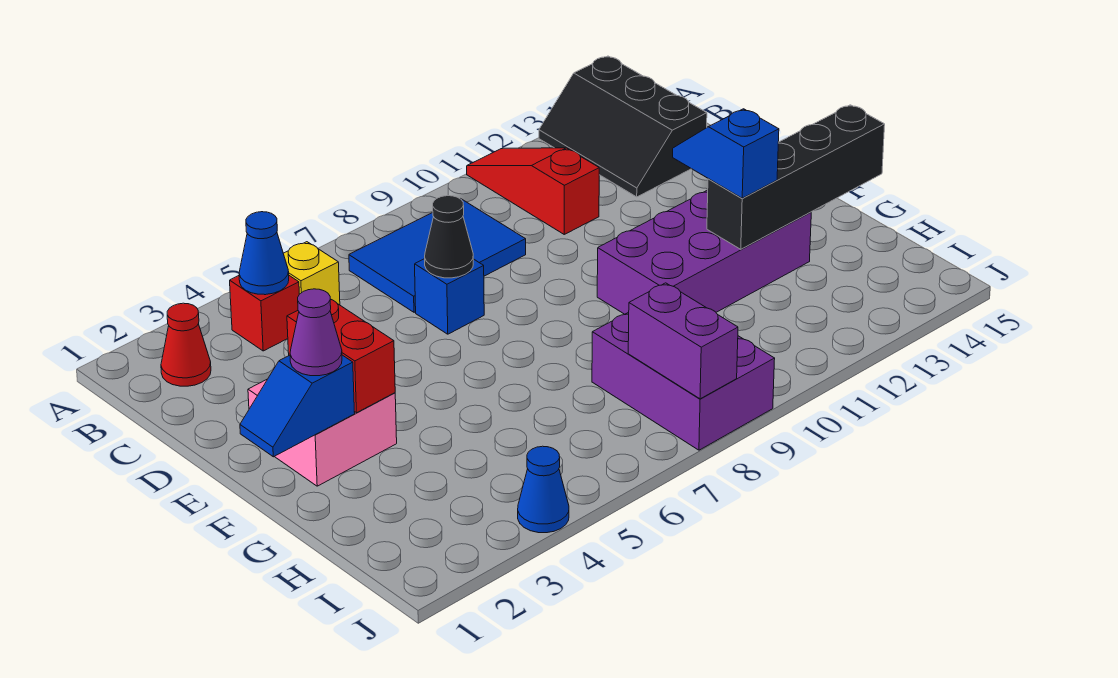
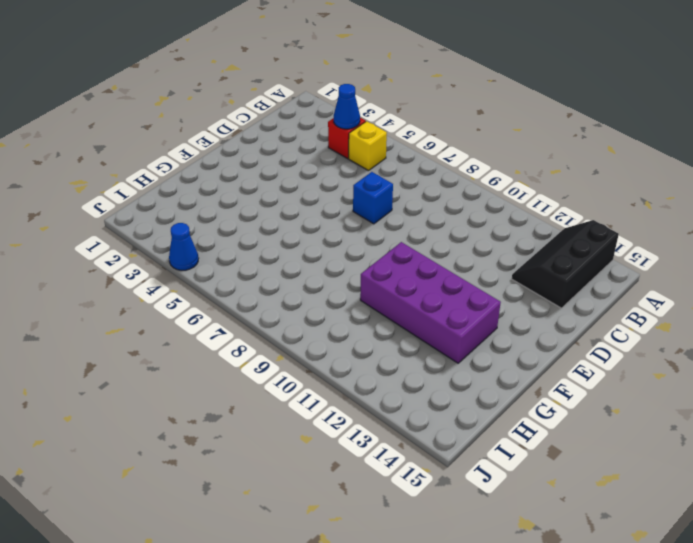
none -> red slope A11:C11 level 1 top C
none -> red cone B2 level 1
none -> blue tile B7:C9 level 1

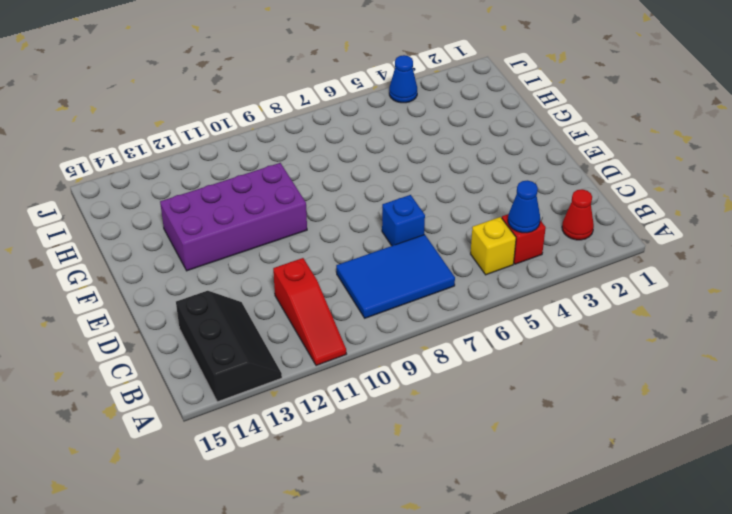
none -> pink brick E2:F3 level 1
none -> purple brick H8:J9 level 1
none -> black cone D7 level 2

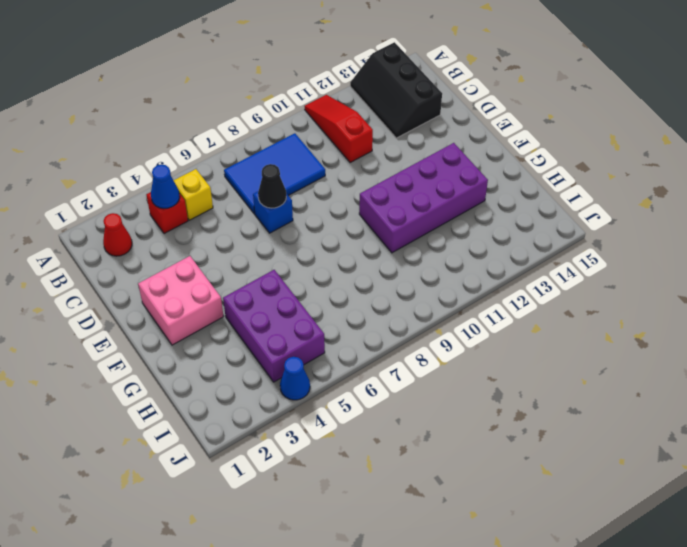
purple brick G4:I5 level 1 -> purple brick H8:J9 level 1
none -> red brick E3:F3 level 2
none -> blue slope F1:F2 level 2 top 2
none -> black brick G12:G15 level 2

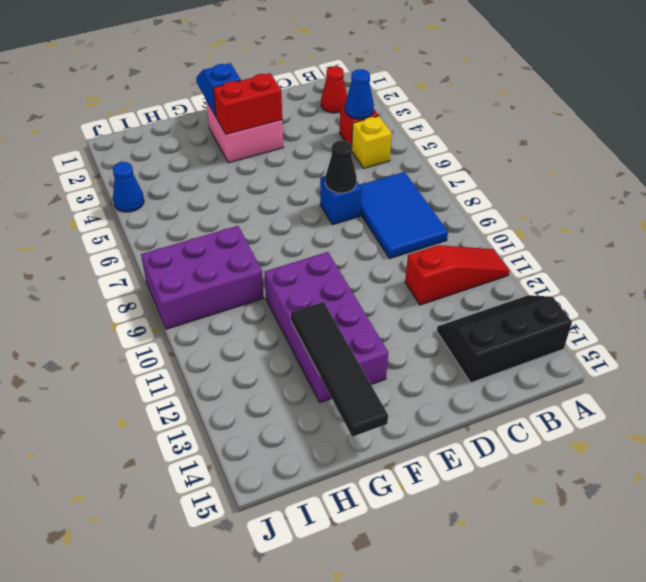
black tile G12:G15 level 2 -> black brick G12:G15 level 2
none -> purple brick I8:J8 level 2
none -> purple cone F2 level 3
none -> blue slope F12:G12 level 3 top G

